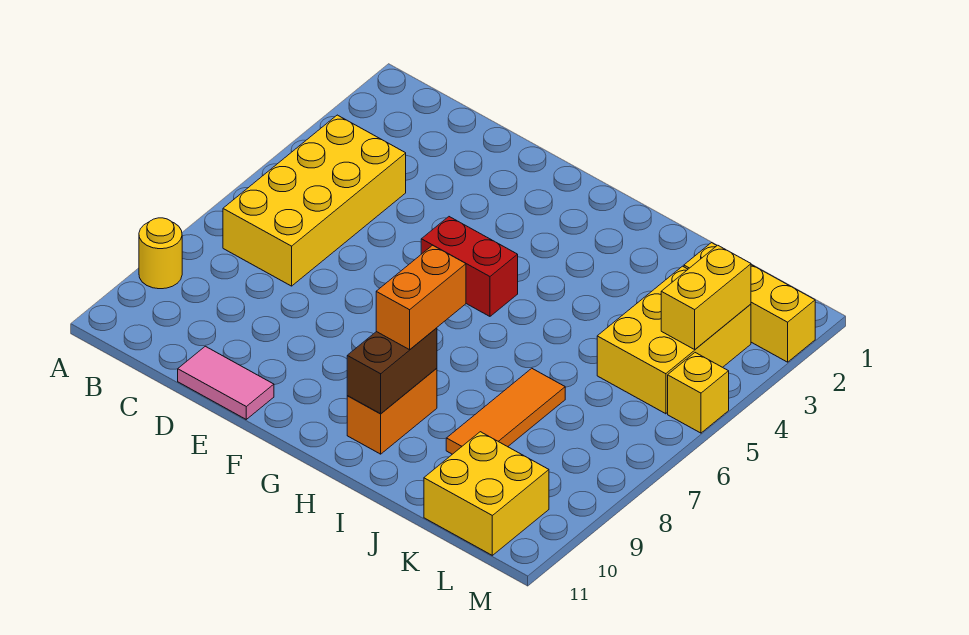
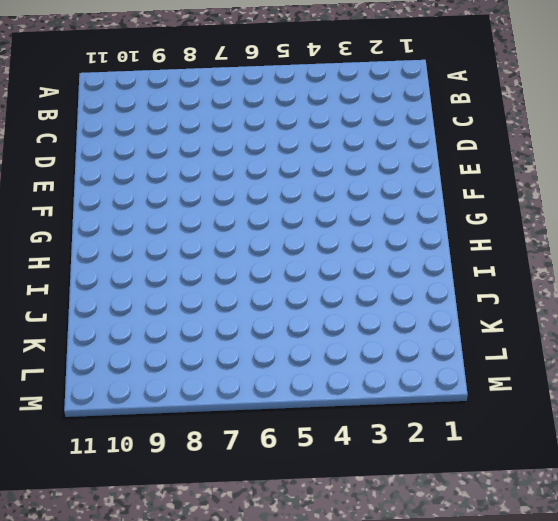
none -> yellow round brick A9 level 1
none -> yellow brick B4:C7 level 1
none -> pink tile D11:E11 level 1

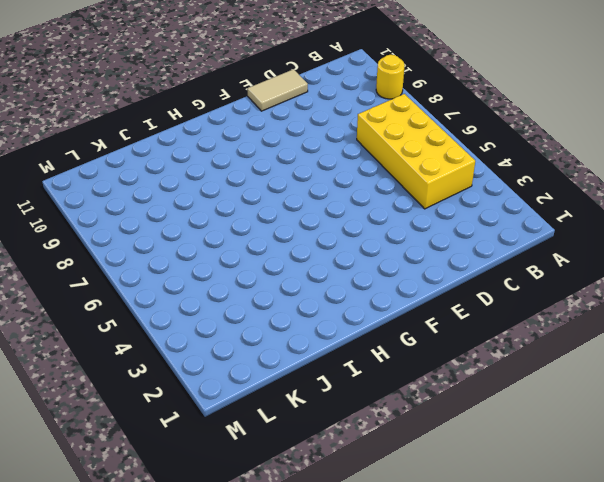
tan tile D11:E11 level 1 -> pink tile D11:E11 level 1
none -> red brick F5:G5 level 1
none -> orange brick H9:H10 level 1
none -> orange tile J7:J9 level 1

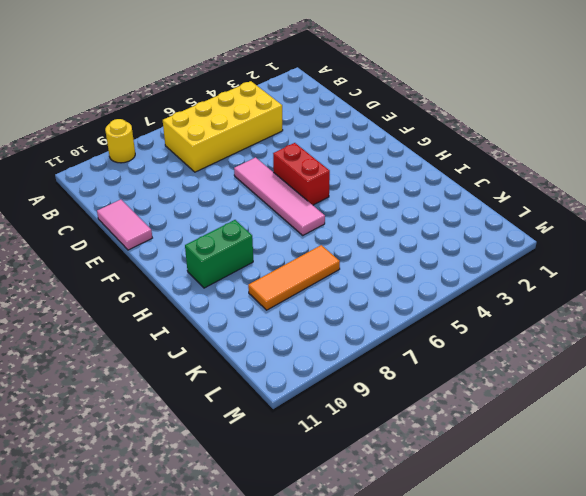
pink tile E6:H6 level 1 -> none
green brick H9:H10 level 1 -> orange brick H9:H10 level 1
none -> yellow brick K2:M2 level 1
none -> yellow brick K3:L5 level 1
none -> yellow brick K10:L11 level 1

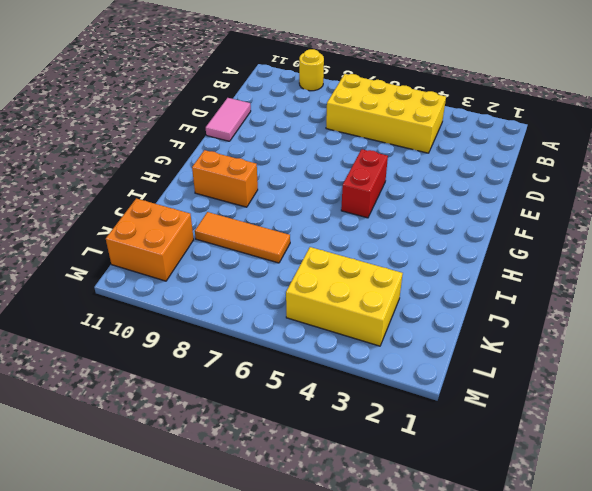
orange brick K10:L11 level 1 -> yellow brick K10:L11 level 1
none -> yellow brick K2:M2 level 1
none -> yellow brick M5 level 1
none -> brown brick H9:H10 level 2

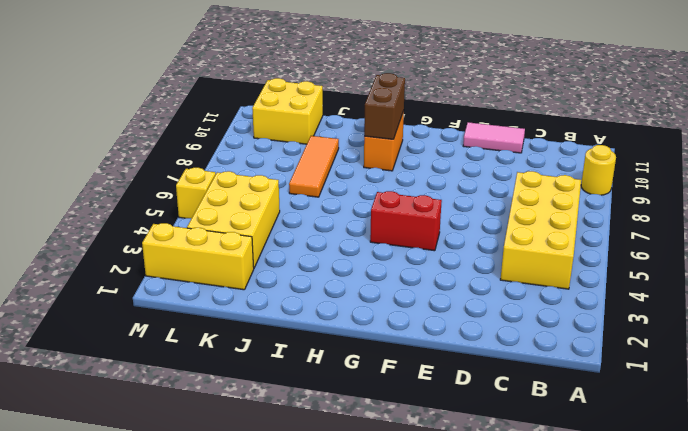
none -> yellow brick L3:L4 level 2
none -> orange brick H8:H9 level 3

